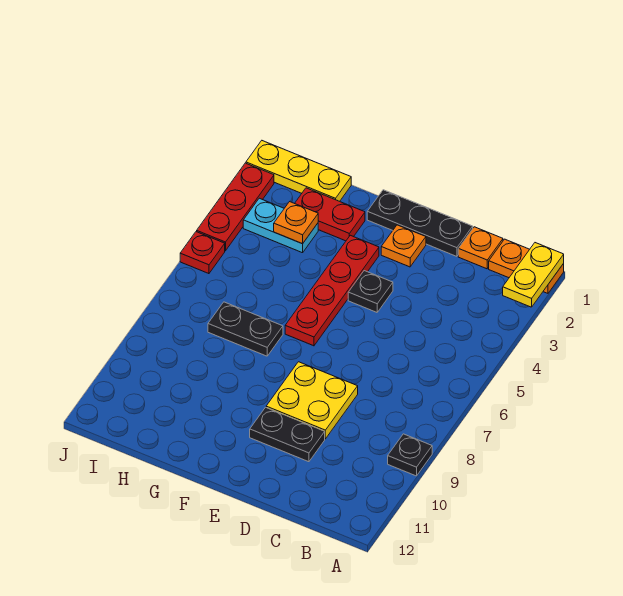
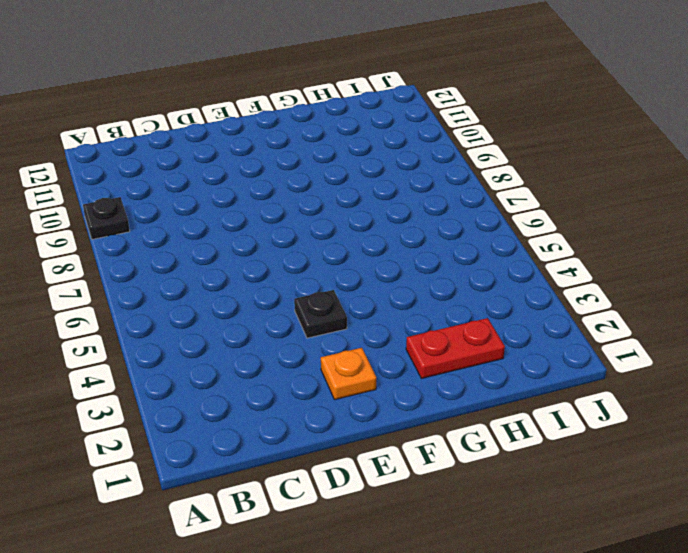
none -> orange plate A1:B1 level 1
none -> orange plate C1 level 1
none -> black plate D1:F1 level 1

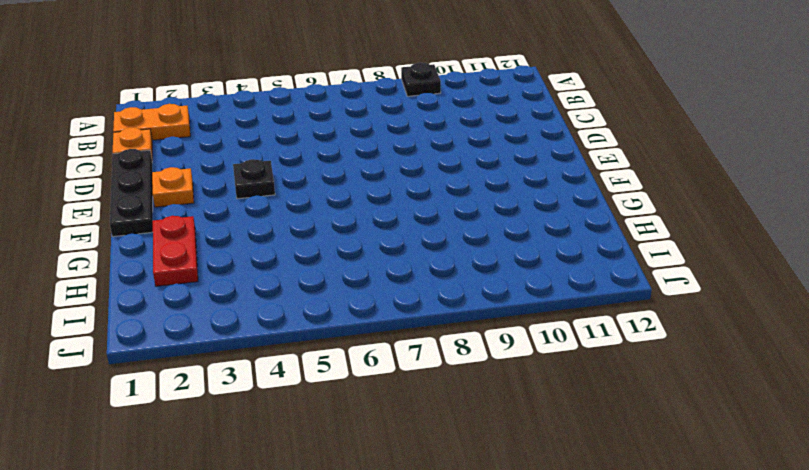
orange plate B1:B2 level 1 -> orange plate A1:B1 level 1
none -> yellow plate D8:E9 level 1
none -> black plate D10:E10 level 1
none -> red plate F3:F6 level 1

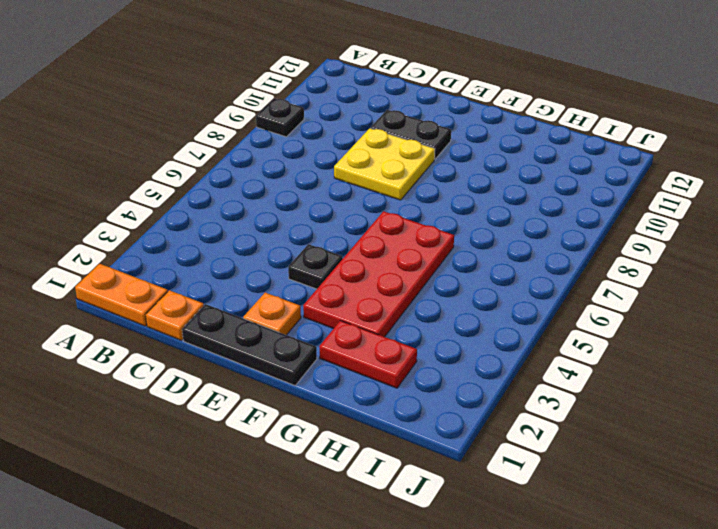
red plate F3:G6 level 1 -> red plate F3:F6 level 1
none -> black plate G7:H7 level 1
none -> yellow plate H1:J1 level 1
none -> cyan plate H3:I3 level 1

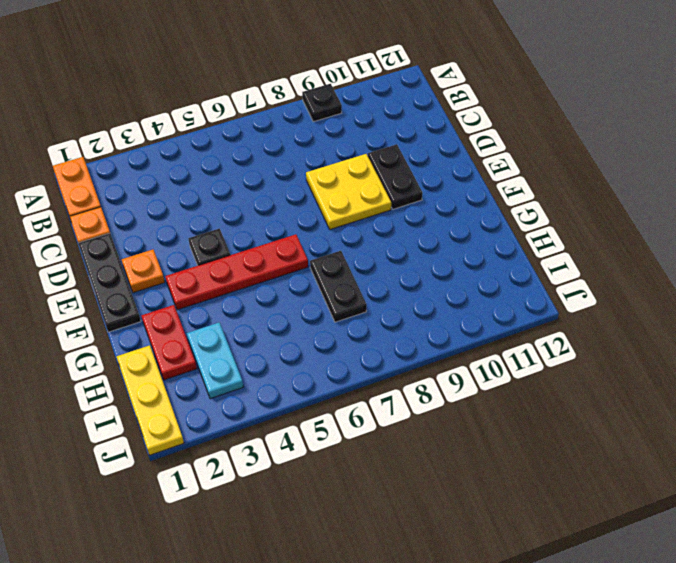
none -> red plate J2:J4 level 1
none -> red plate J5 level 1
none -> yellow plate A1:A2 level 2

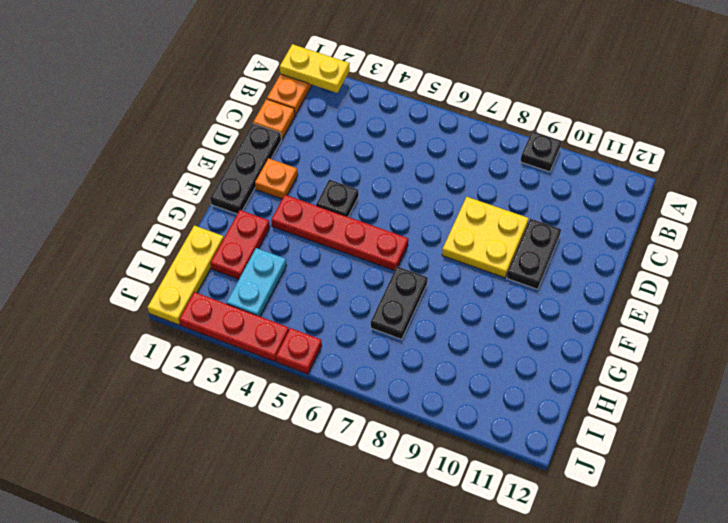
none -> orange plate H3 level 2

